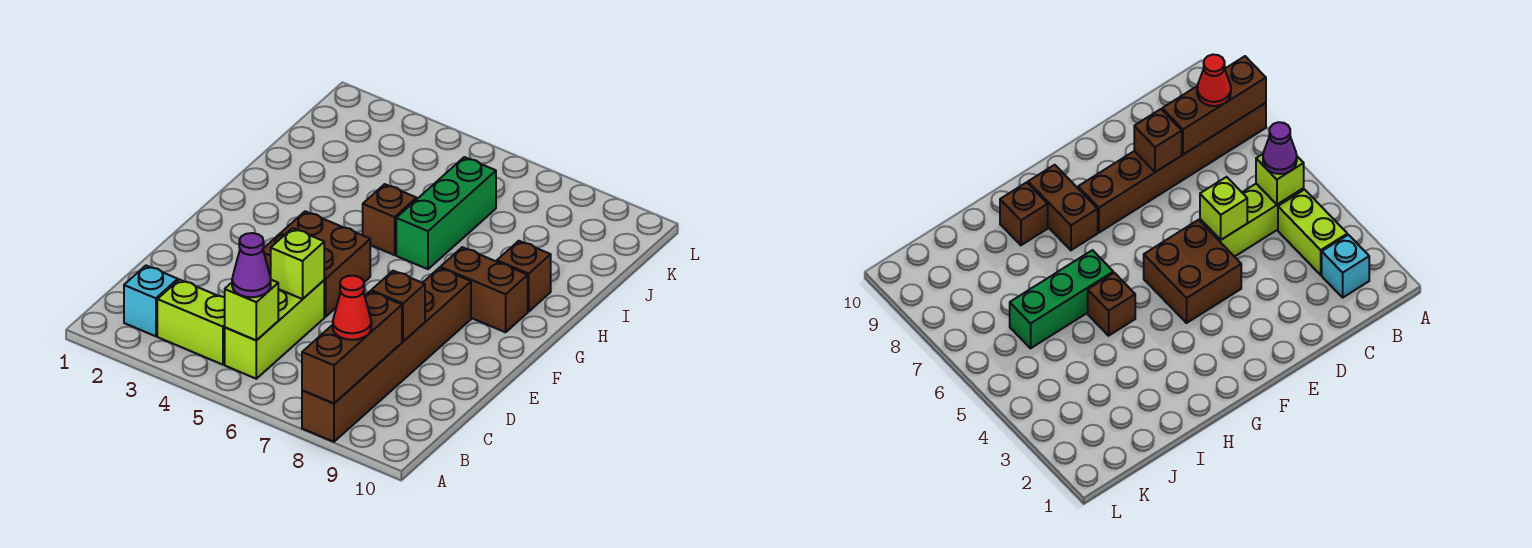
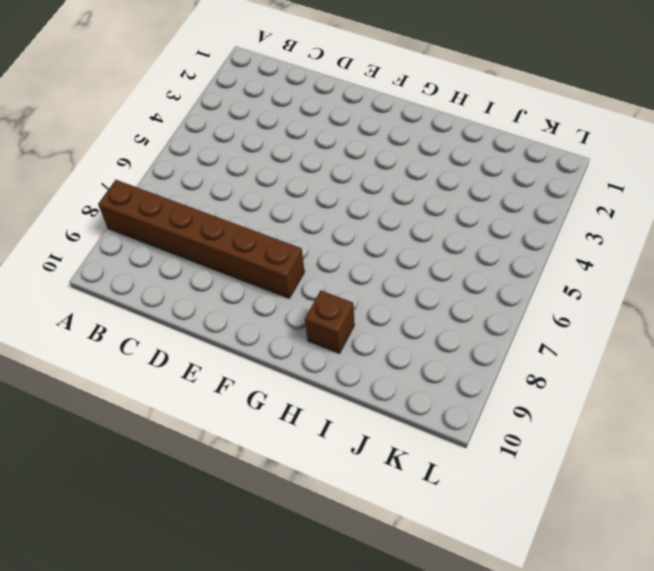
none -> cyan brick B2 level 1
none -> lime brick B3:B4 level 1
none -> lime brick B5:D5 level 1

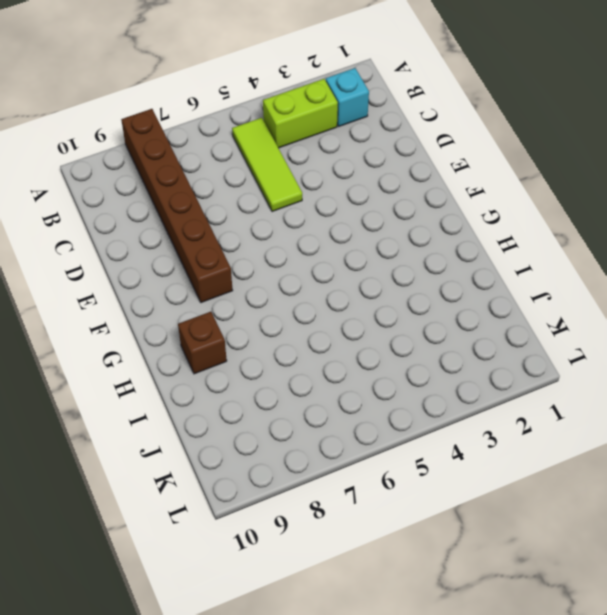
lime tile B5:D5 level 1 -> lime brick B5:D5 level 1
none -> brown brick E4:F5 level 1
none -> brown brick G8:G9 level 1
none -> brown brick H5 level 1

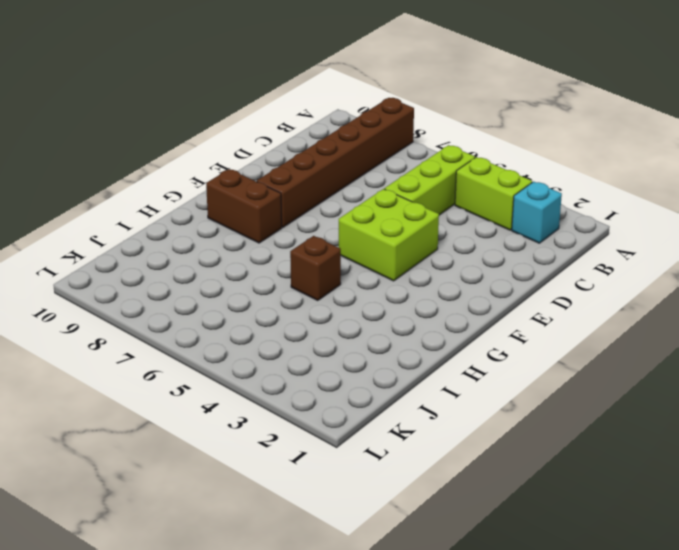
lime brick E4:F5 level 1 -> brown brick E4:F5 level 1
none -> green brick H6:J6 level 1
none -> brown brick H9 level 1
none -> brown brick A8:C8 level 2

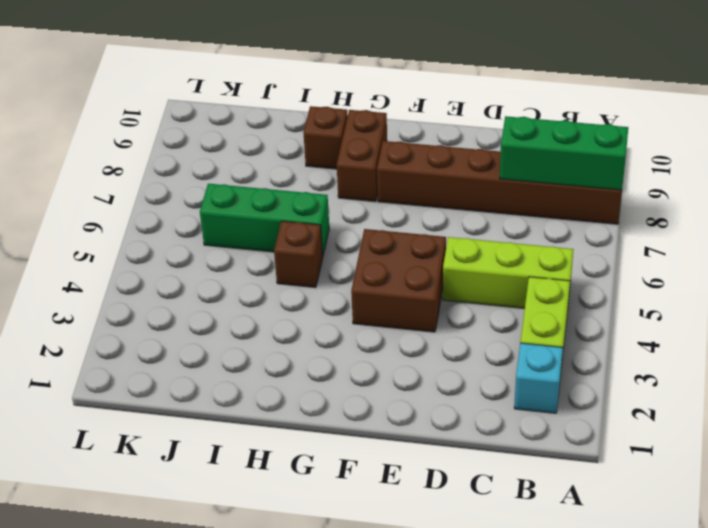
green brick A8:C8 level 2 -> brown brick A8:C8 level 2
none -> lime brick B5 level 2
none -> lime brick D5 level 2
none -> brown brick D8 level 2

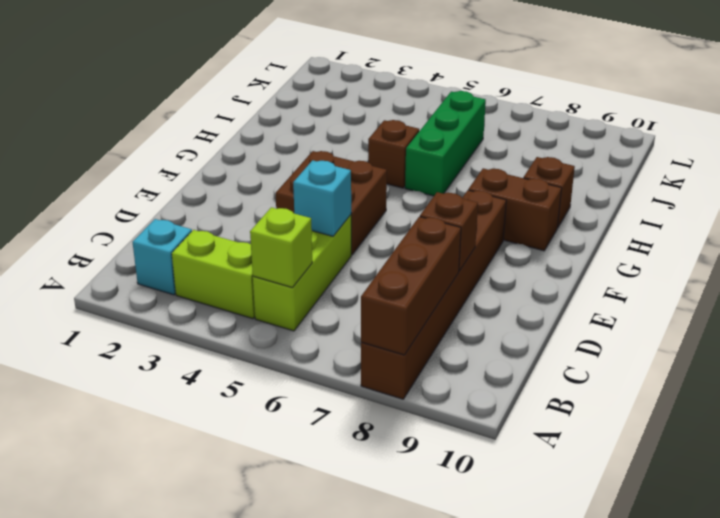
cyan brick D5 level 2 -> lime brick D5 level 2
none -> purple cone B5 level 3
none -> red cone B8 level 3

